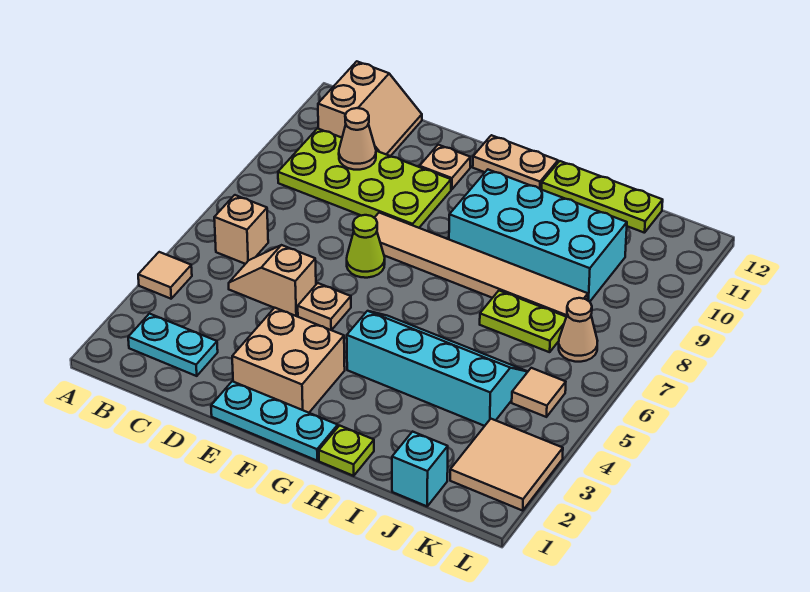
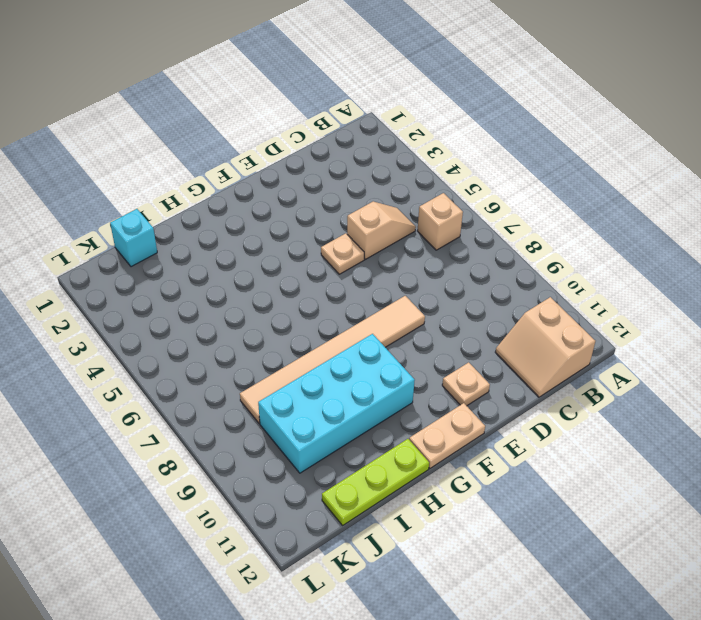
none -> tan tile A4 level 1
none -> cyan plate B2:C2 level 1
none -> lime plate B9:E10 level 1

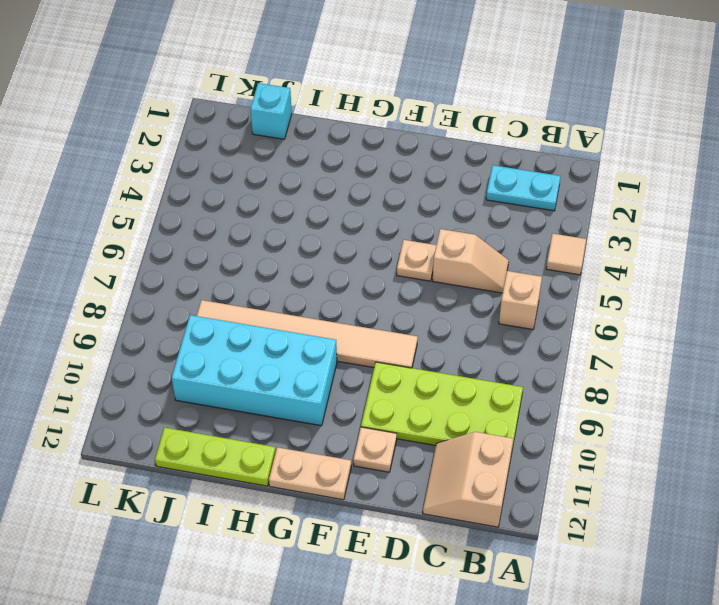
none -> cyan plate E1:G1 level 1
none -> tan brick E2:F3 level 1
none -> lime cone E7 level 1

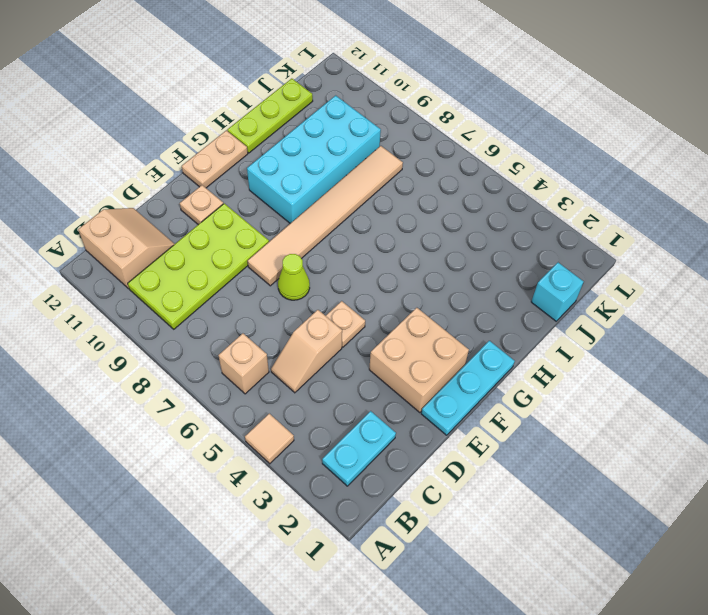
none -> cyan slope G4:J5 level 1 top 4
none -> lime plate H1 level 1
none -> lime plate I7:J7 level 1

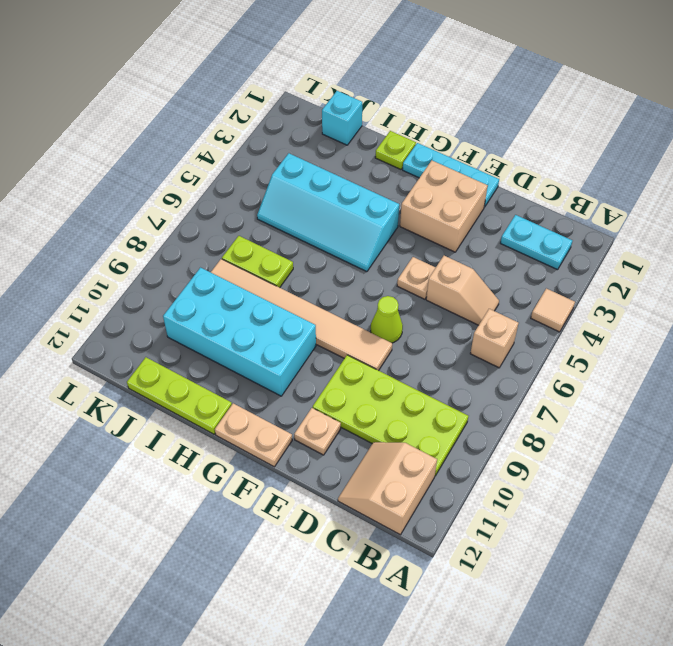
none -> tan tile K2:L3 level 1
none -> tan tile K5 level 1
none -> tan cone K7 level 1

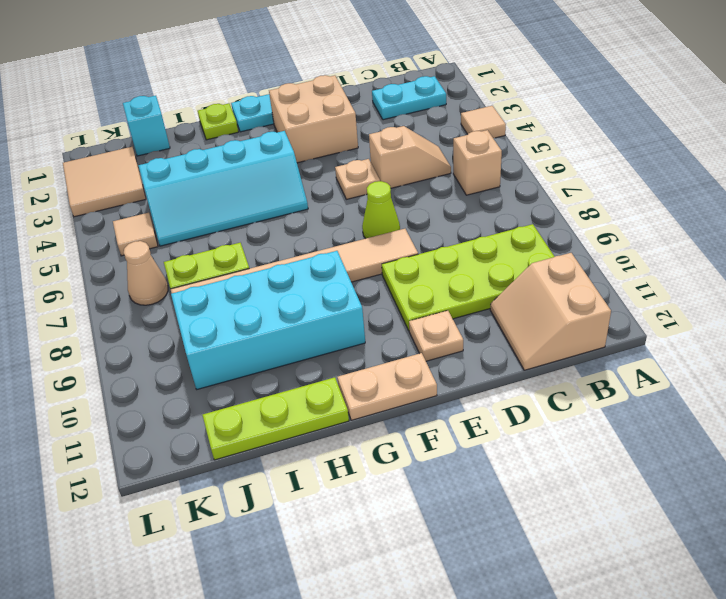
none -> tan cone C10 level 2

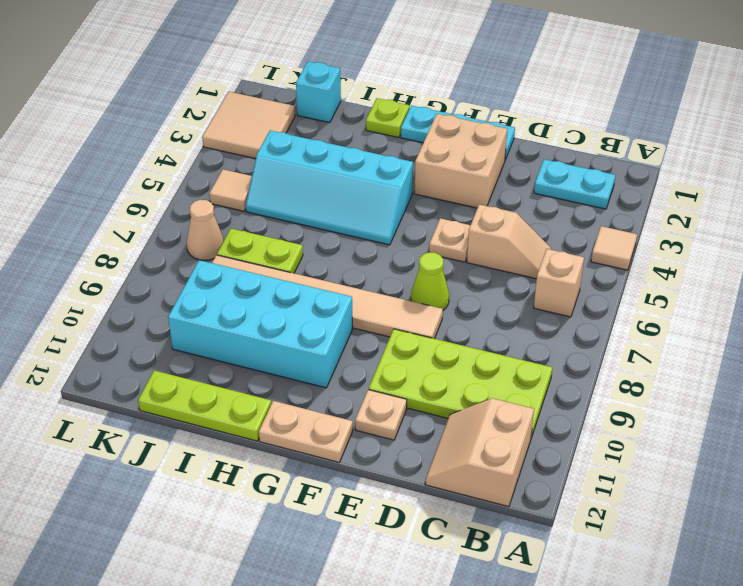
none -> tan cone C10 level 2

